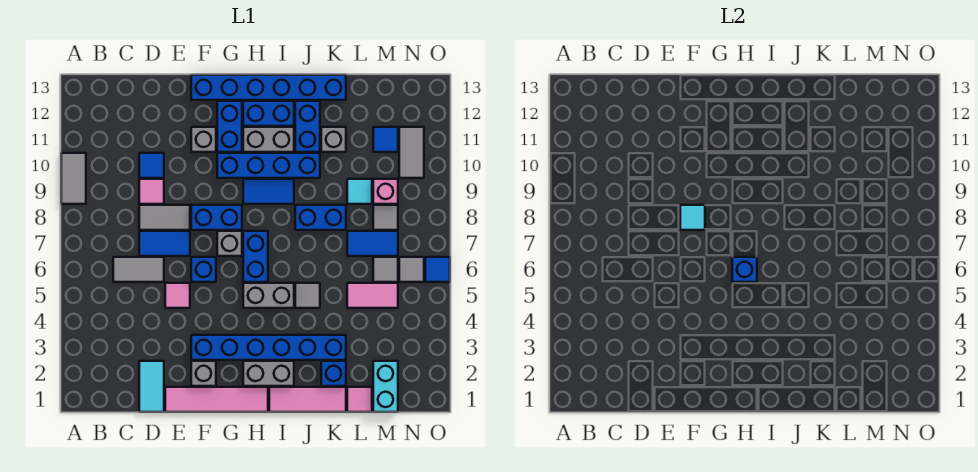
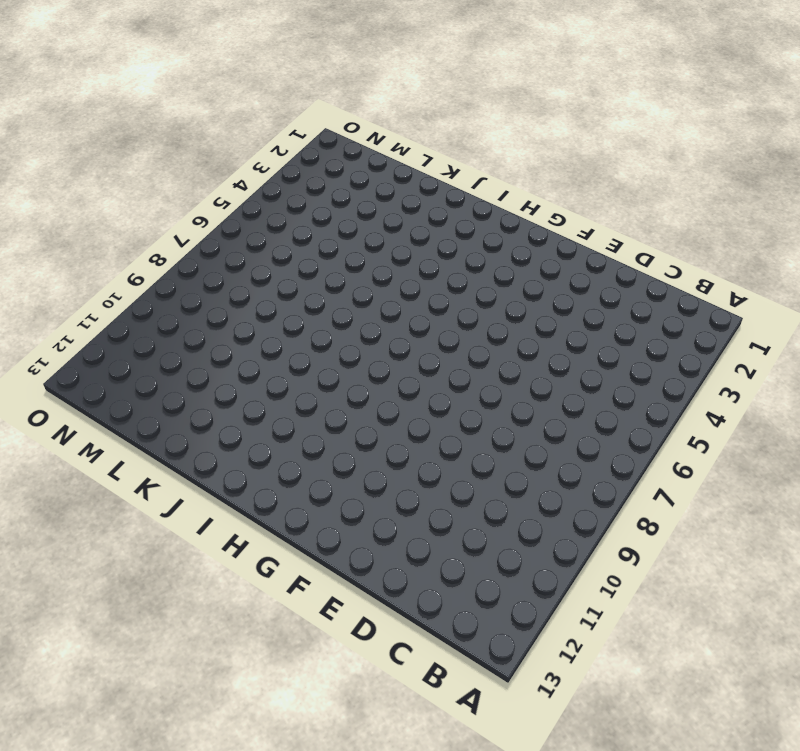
none -> grey tile A9:A10 level 1
none -> grey tile C6:D6 level 1
none -> cyan tile D1:D2 level 1
none -> blue tile D7:E7 level 1

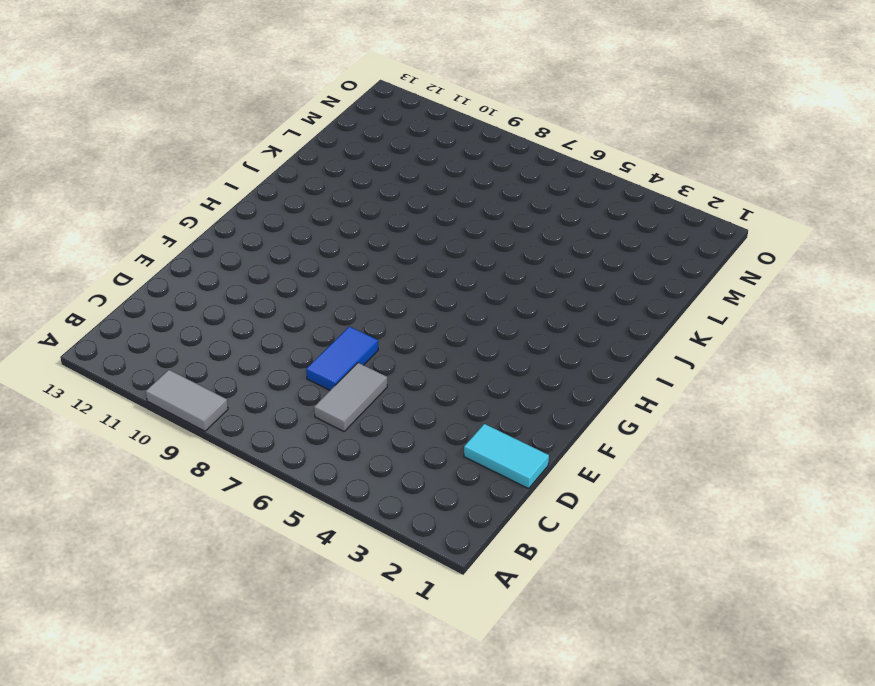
none -> grey tile D8:E8 level 1
none -> pink tile D9 level 1
none -> blue tile D10 level 1
none -> pink tile E1:H1 level 1

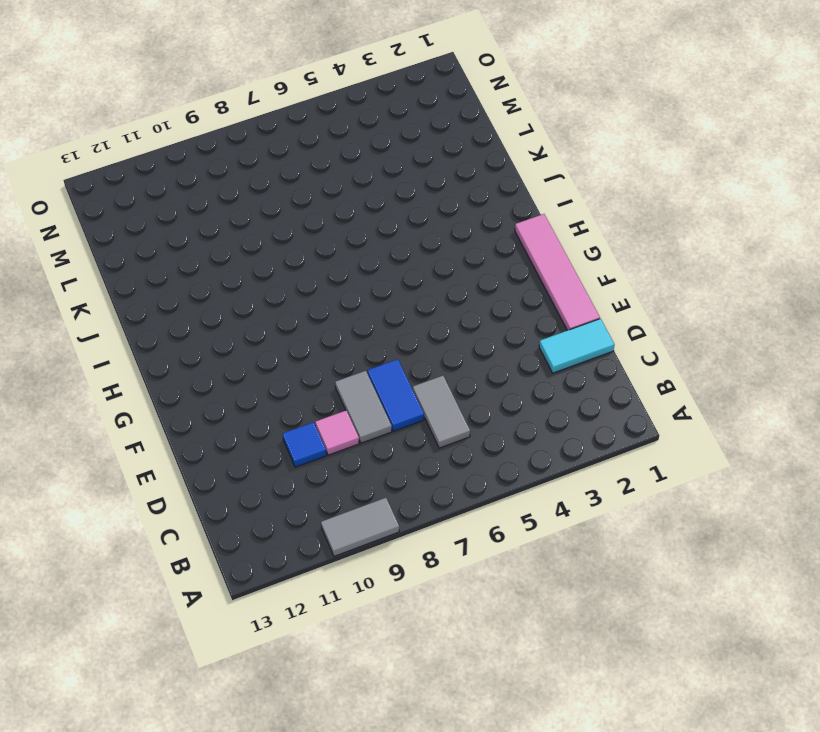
none -> pink tile E5 level 1
none -> grey brick F2 level 1
none -> blue brick F3:K3 level 1
none -> blue brick F6 level 1

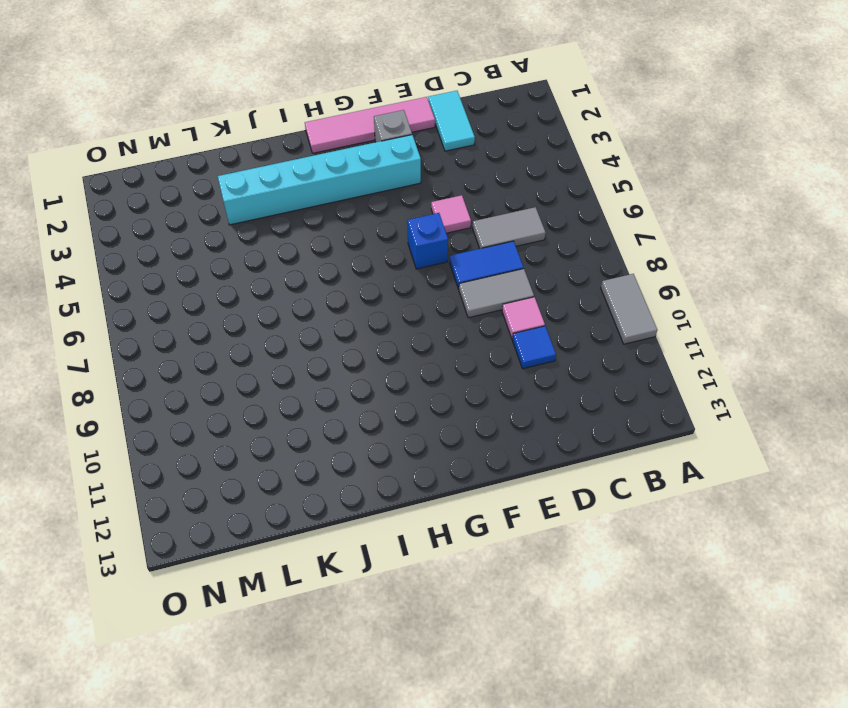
cyan brick F3:K3 level 1 -> blue brick F3:K3 level 1
none -> blue brick F8:G8 level 1
none -> grey brick F11 level 1
none -> blue brick F13:K13 level 1
none -> grey brick G7 level 1

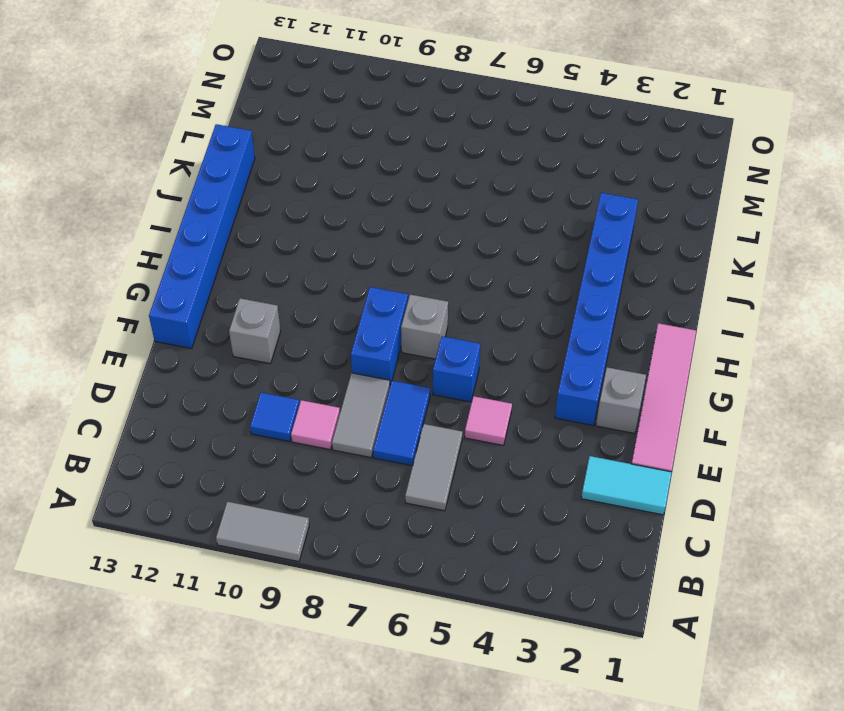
none -> blue brick G10:J10 level 1
none -> blue brick G11:G12 level 1
none -> grey brick H2:I2 level 1
none -> grey brick H5:I5 level 1

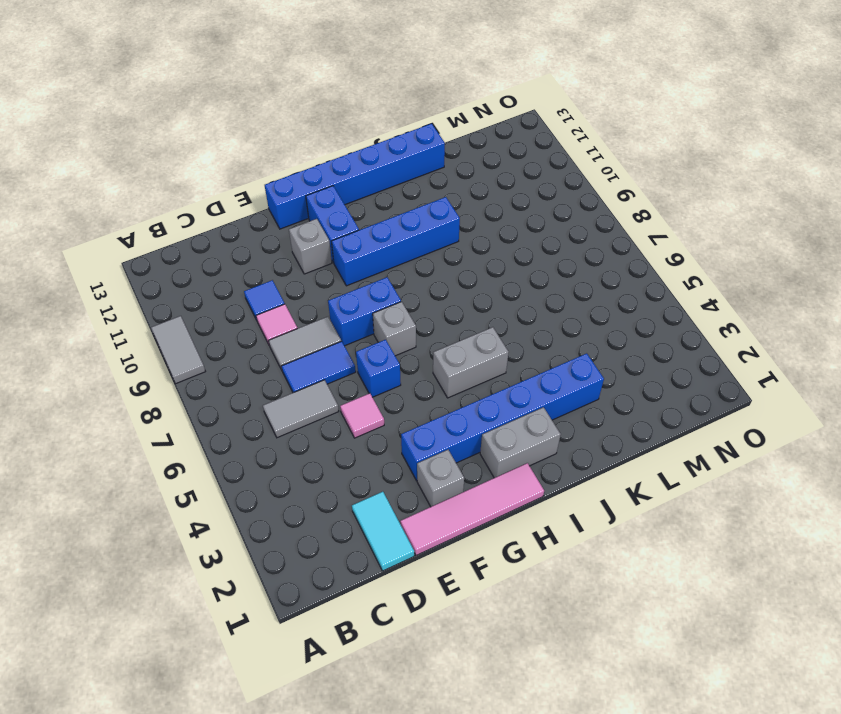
none -> blue brick H6:H7 level 1
none -> blue tile H9:I9 level 1
none -> grey brick H11:I11 level 1
none -> blue brick H12:I12 level 1

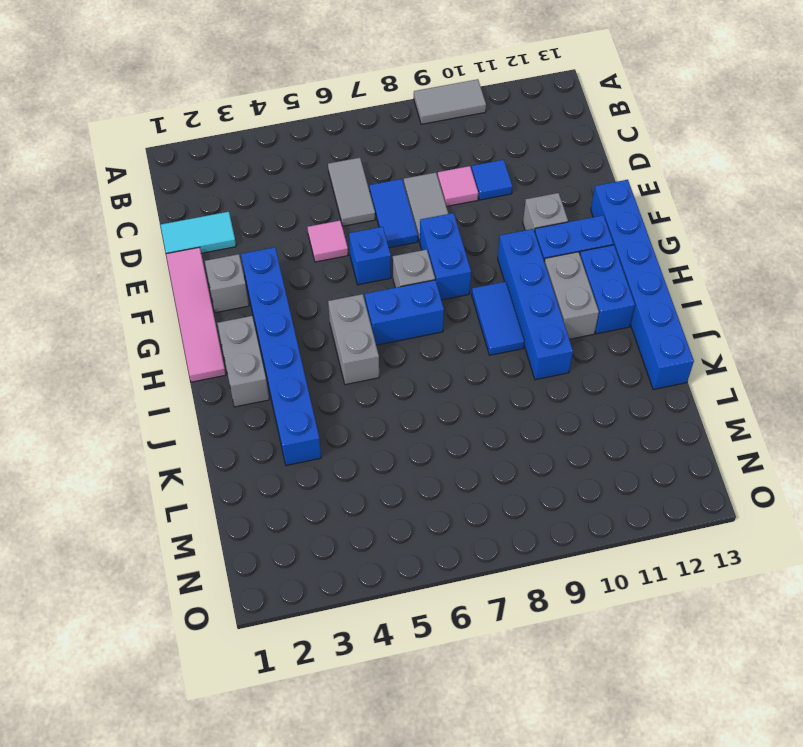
none -> pink tile I1:K1 level 1
none -> grey tile J5 level 1
none -> blue brick J8:K8 level 1
none -> blue brick J11:J12 level 1

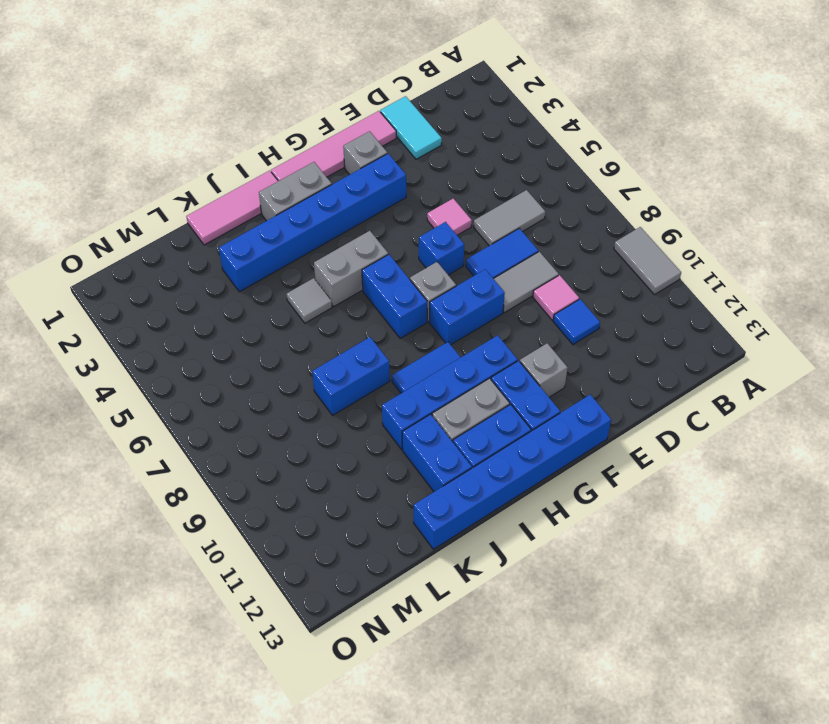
none -> blue brick K2 level 1
none -> grey brick K11 level 1
none -> pink tile L1 level 1
none -> pink tile L5:M5 level 1

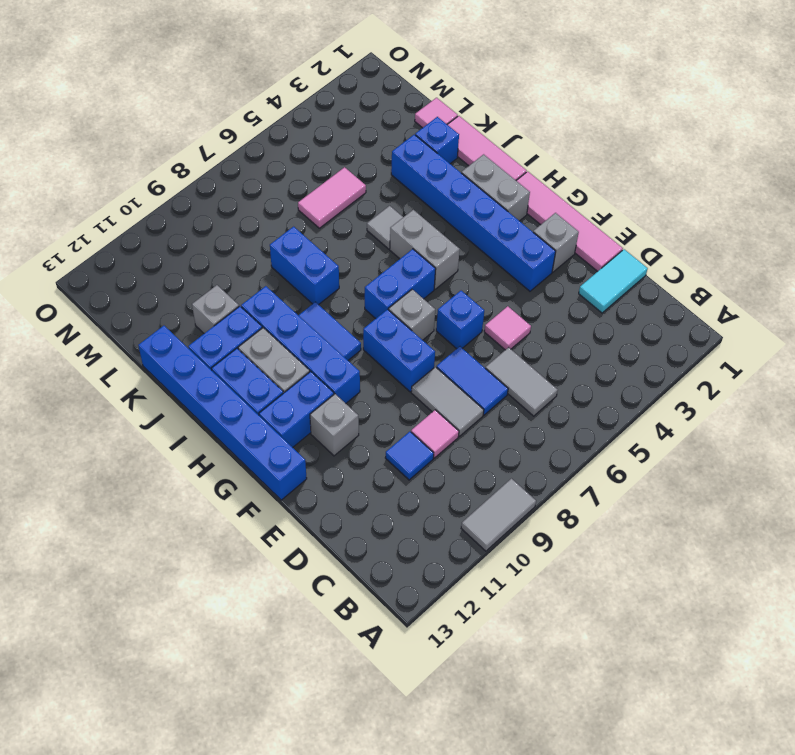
pink tile L5:L6 level 1 -> pink tile L5:M5 level 1
none -> blue tile L7:M7 level 1
none -> cyan tile L9 level 1
none -> cyan brick M1:M2 level 1
none -> grey tile M6 level 1

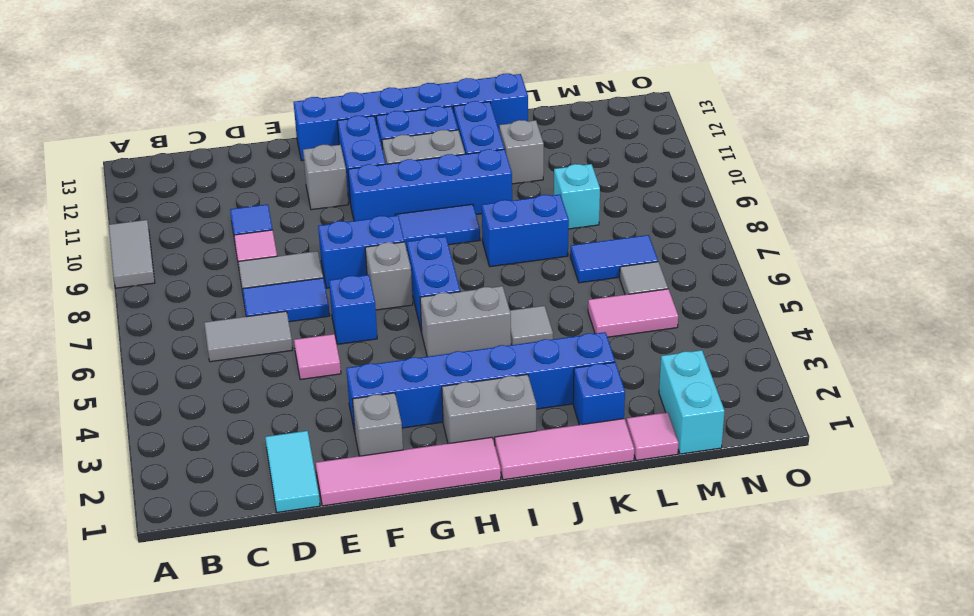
cyan brick L9 level 1 -> cyan tile L9 level 1
none -> grey tile M8 level 1
none -> pink brick M9 level 1
none -> blue tile M11 level 1
none -> grey tile N6 level 1

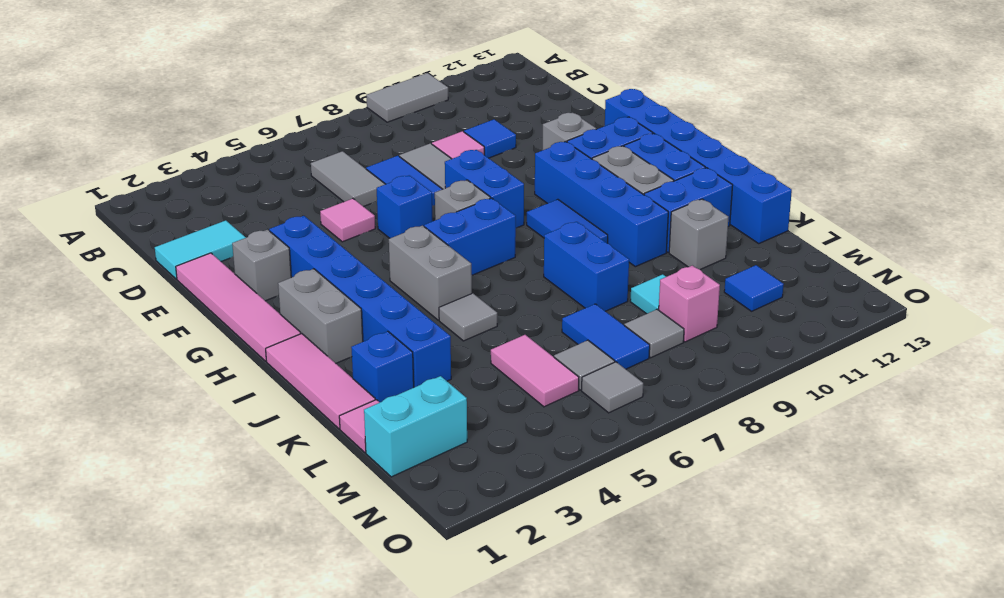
none -> grey tile N10:N11 level 1
none -> blue tile O6 level 1
none -> cyan tile F8 level 2
none -> blue brick H6 level 2

